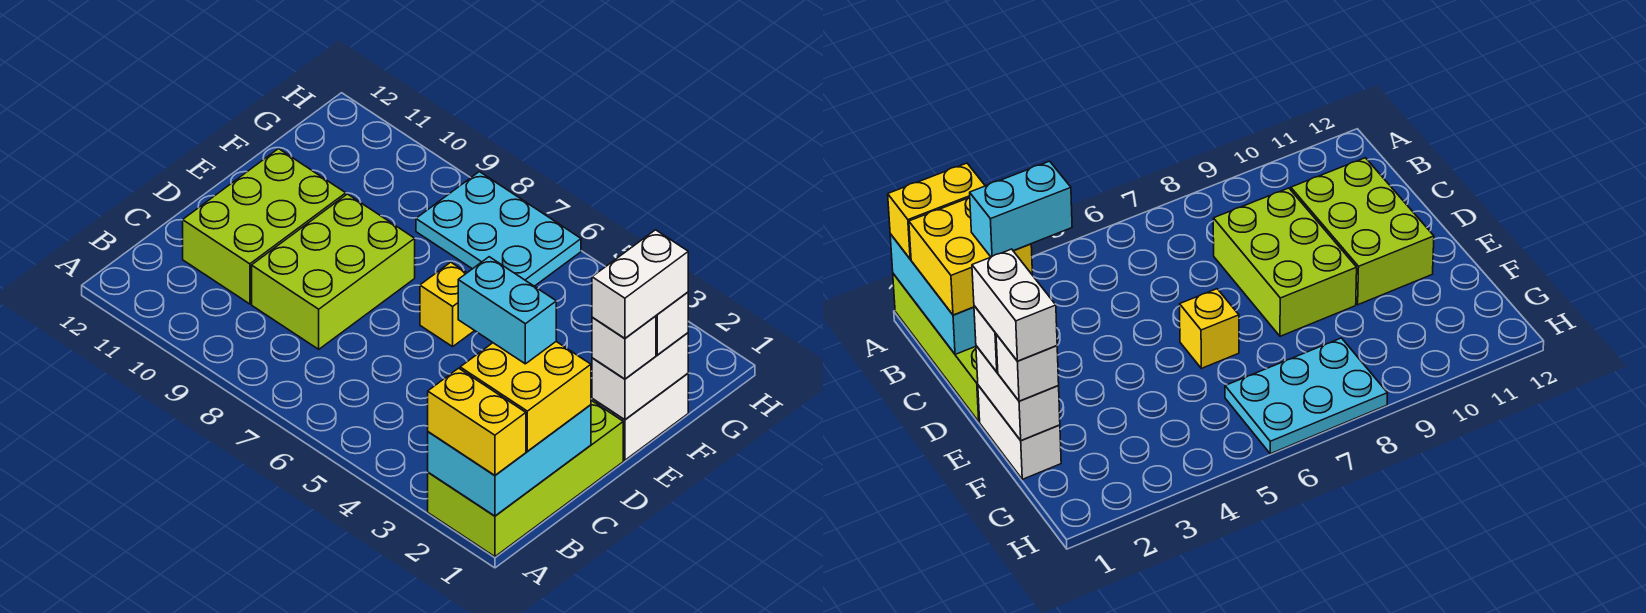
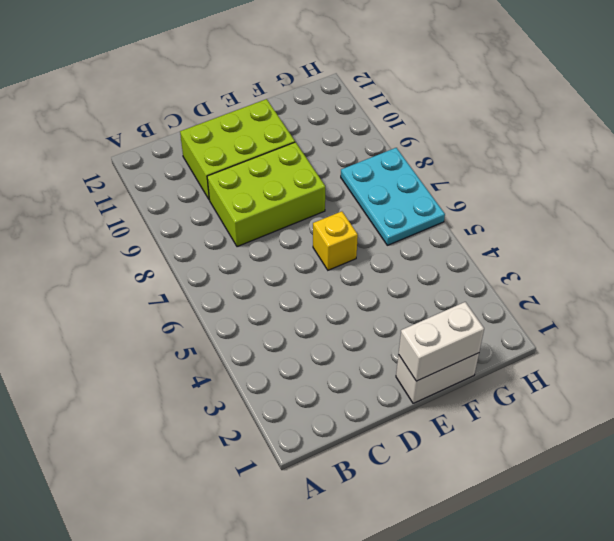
none -> lime brick A1:D2 level 1
none -> cyan brick A1:C2 level 2
none -> yellow brick A1:A2 level 3

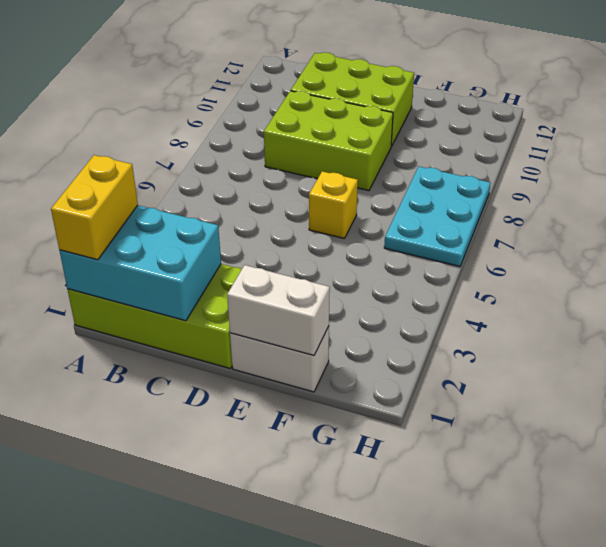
none -> yellow brick B1:C2 level 3
none -> white brick E1 level 3
none -> white brick F1 level 3

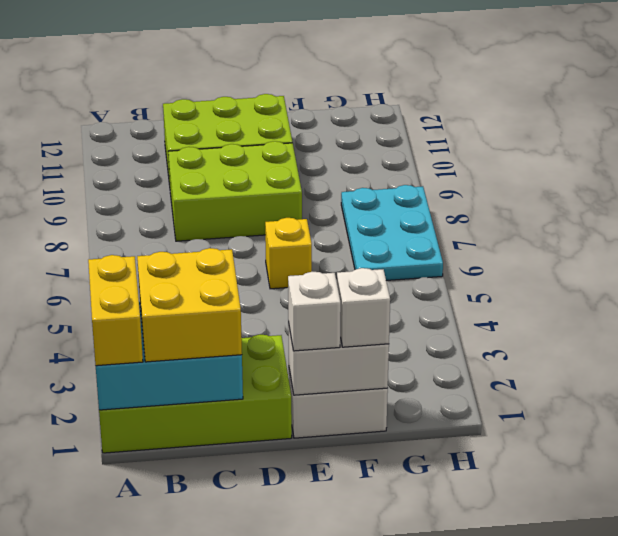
none -> cyan brick C2:C3 level 4
none -> white brick E1:F1 level 4

